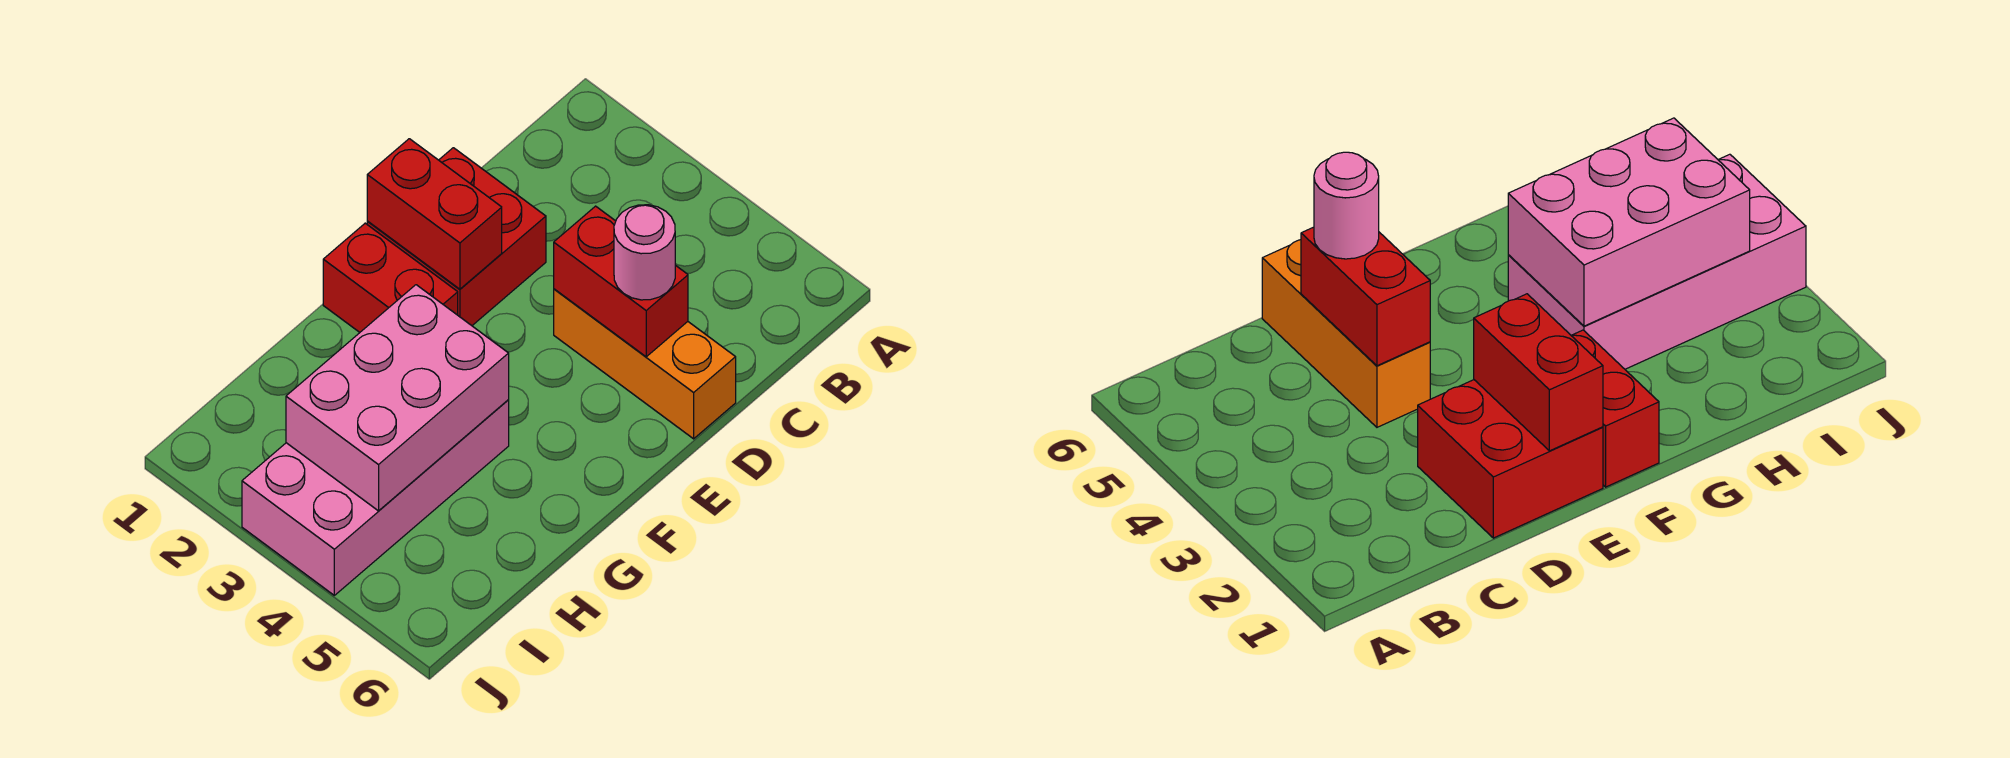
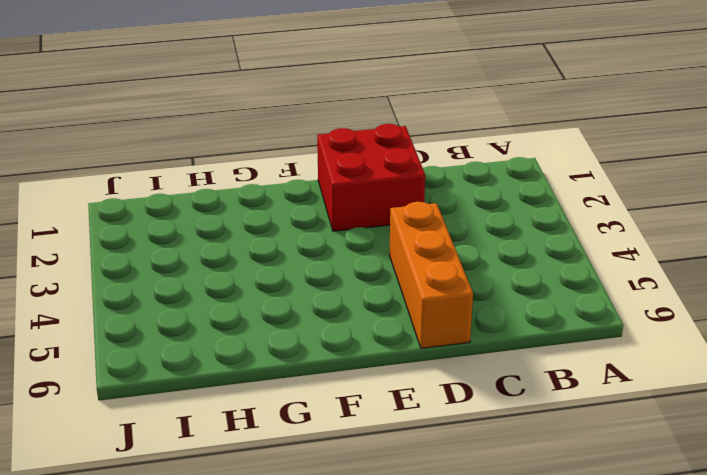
none -> red brick F1:F2 level 1
none -> pink brick G3:J4 level 1

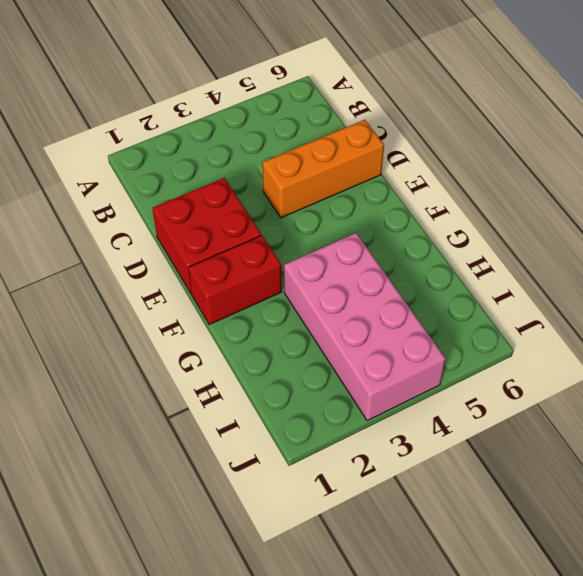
none -> red brick D4:D5 level 2
none -> red brick E1:E2 level 2

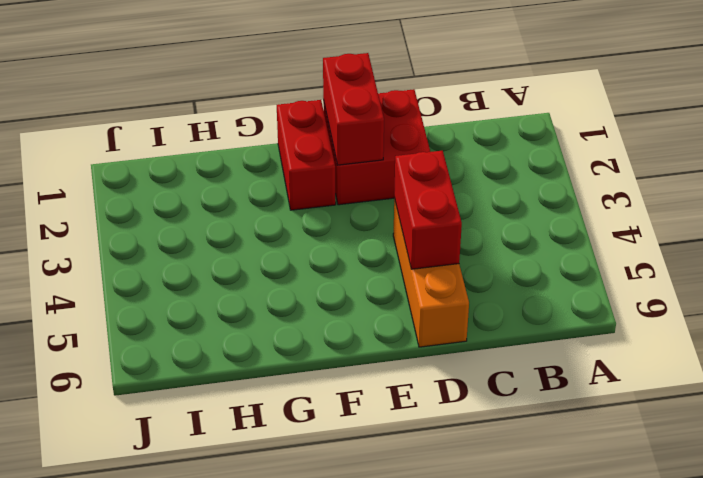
none -> pink brick G3:J4 level 1
none -> pink brick G3:I4 level 2

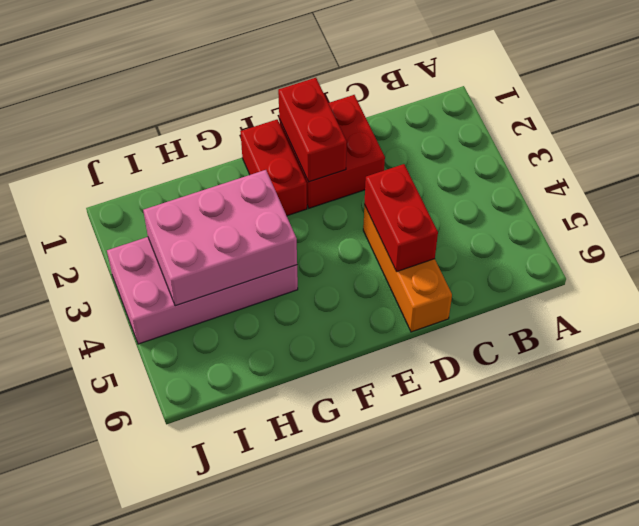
none -> pink round brick D5 level 3

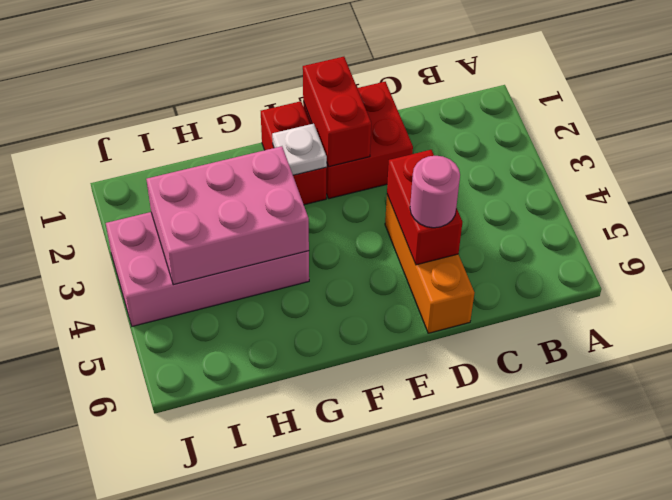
white plate F2 level 2 -> none

